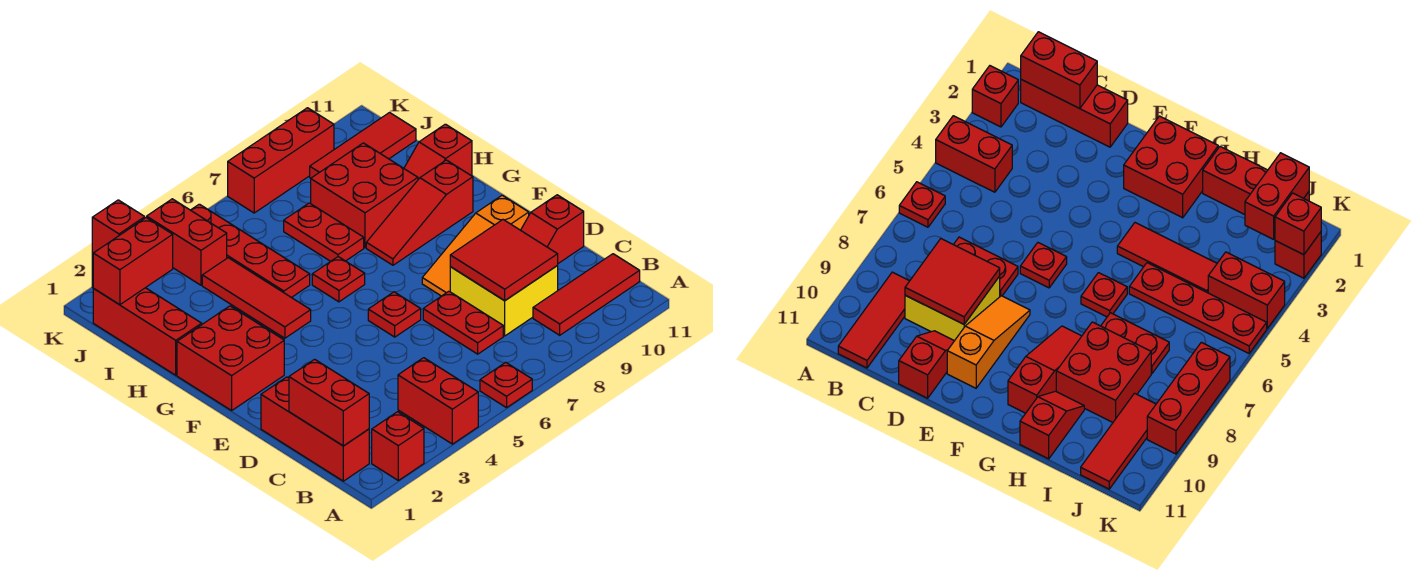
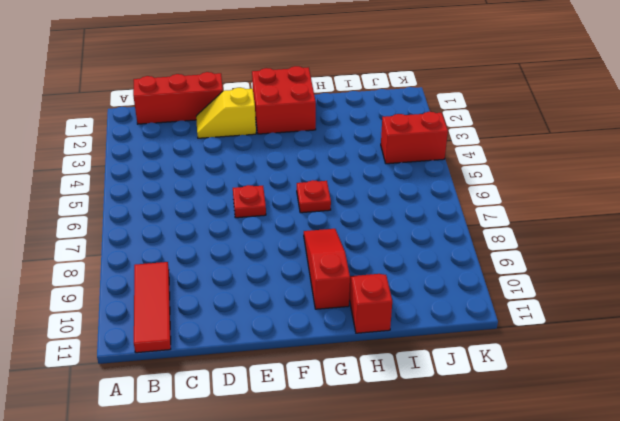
yellow slope D2:E2 level 1 top E -> none
none -> red brick A2 level 1
none -> red brick A4:B4 level 1
none -> red plate A6 level 1

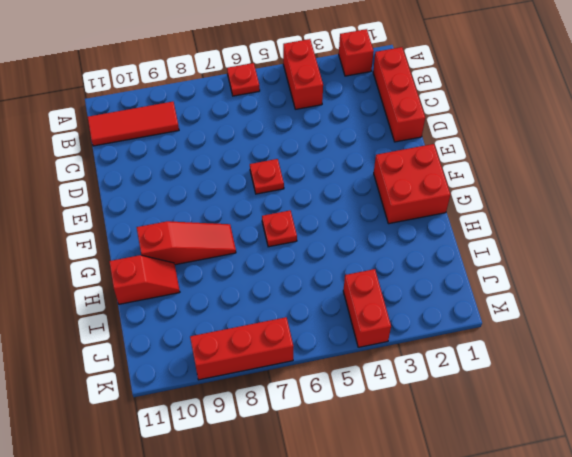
none -> red plate C7:D7 level 1
none -> yellow brick C8:D9 level 1
none -> red slope D10:D11 level 1 top 11

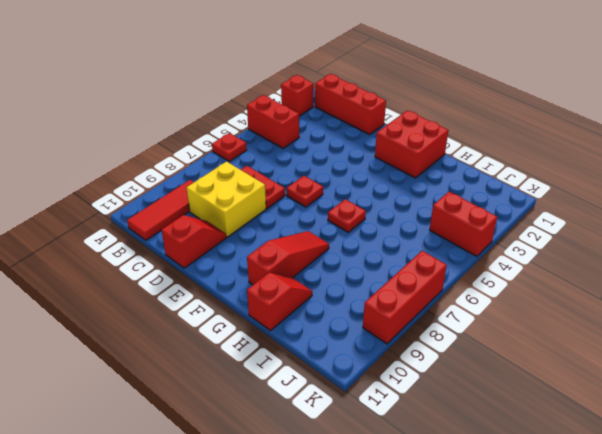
none -> orange slope E8:E10 level 1 top 10
none -> red tile G4:I4 level 1
none -> red brick H1:J1 level 1

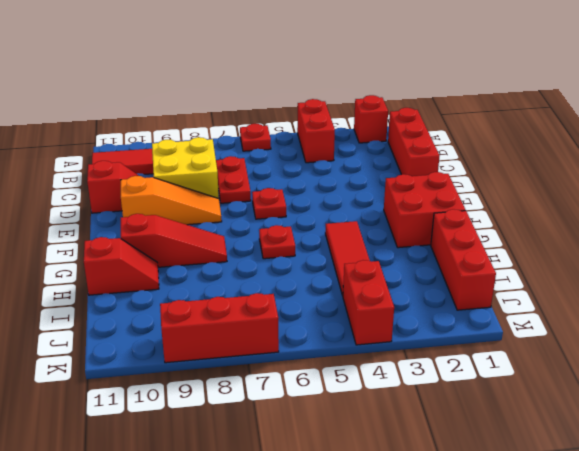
none -> red plate H5:K5 level 1
none -> red plate H7:I7 level 1
none -> red brick H8:I9 level 1

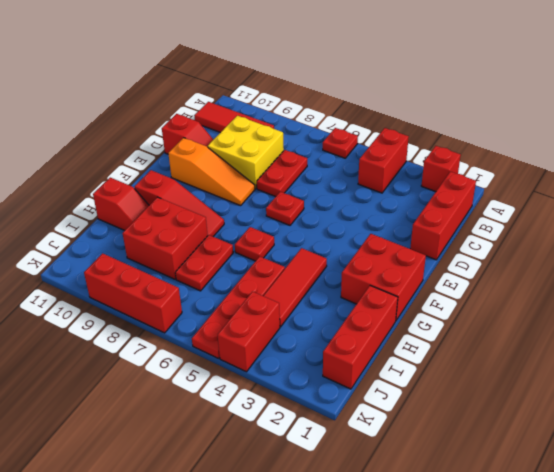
none -> red tile J9:J11 level 1
none -> red brick K2 level 1
none -> red brick B1:C1 level 2

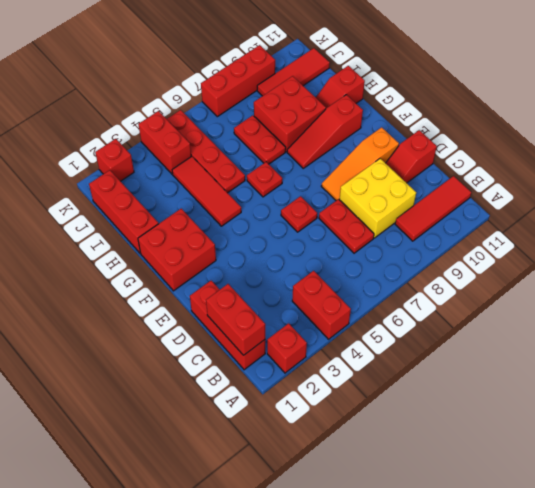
none -> red plate A6 level 1
none -> red tile C8:D9 level 2
none -> red brick J1:J2 level 2

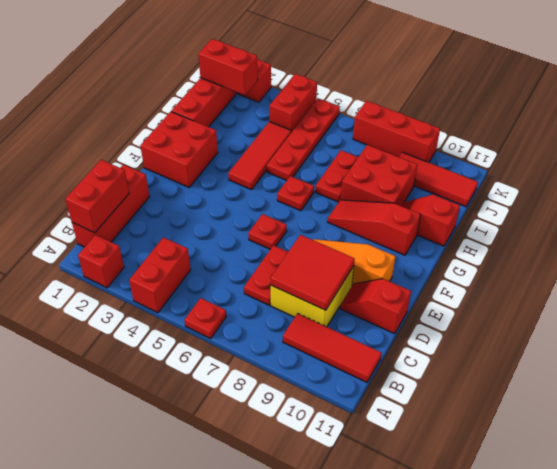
none -> red brick K2 level 2

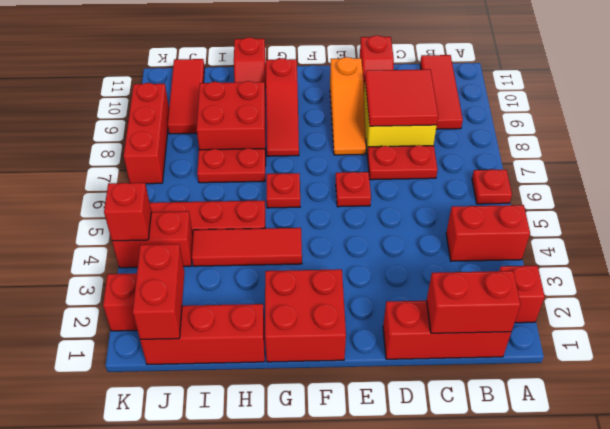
red brick K4 level 2 -> red brick K2 level 2

